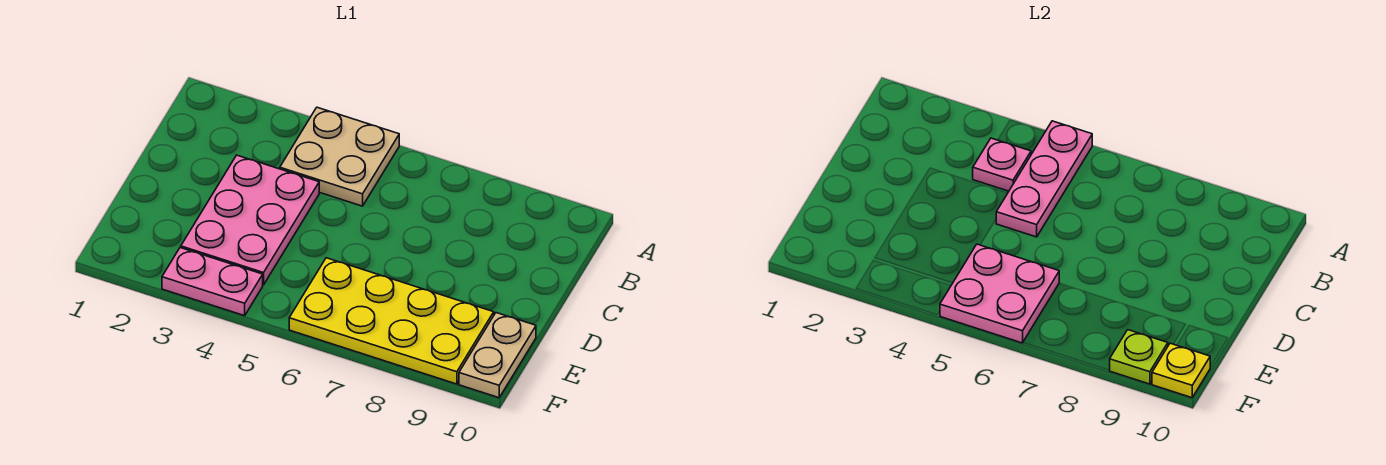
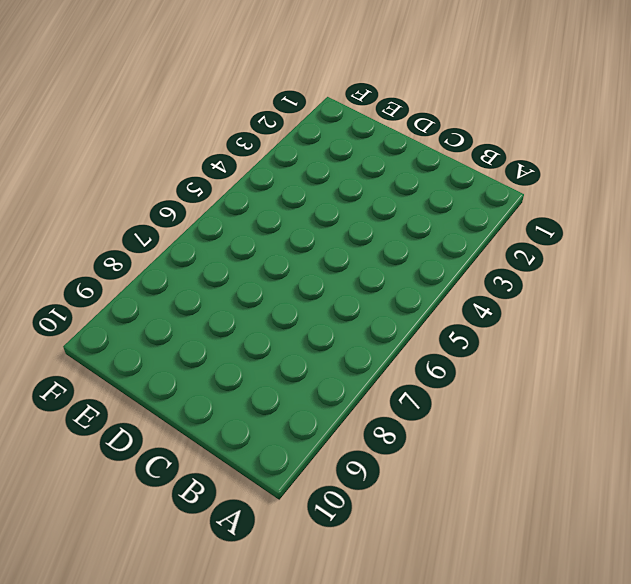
none -> tan plate A4:B5 level 1
none -> pink plate C3:E4 level 1

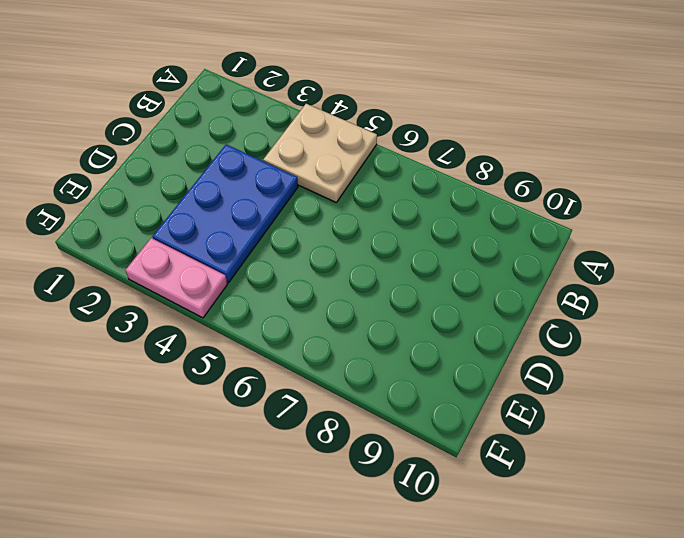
blue plate C3:E4 level 1 -> pink plate C3:E4 level 1
none -> yellow plate E6:F9 level 1
none -> tan plate E10:F10 level 1

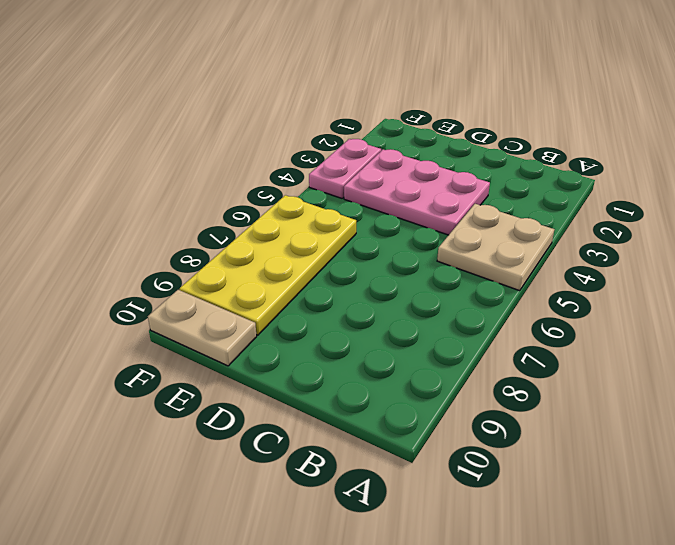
none -> pink plate A5:C5 level 2
none -> pink plate B4 level 2

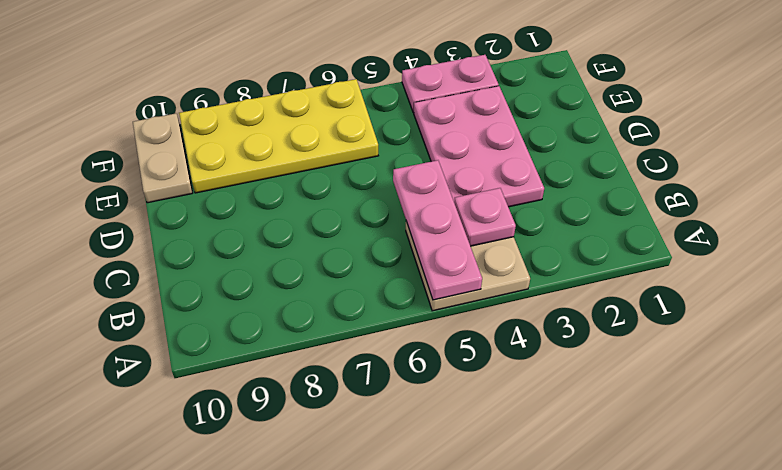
none -> pink plate E5:F6 level 2
none -> lime plate F9 level 2

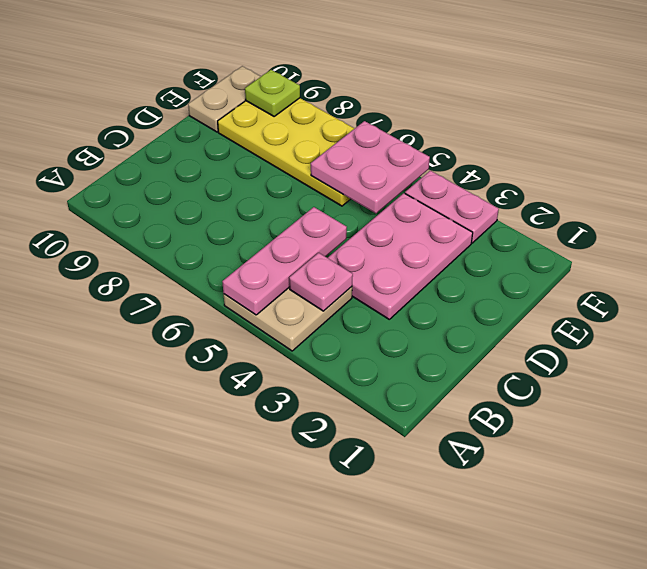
none -> yellow plate F10 level 2

